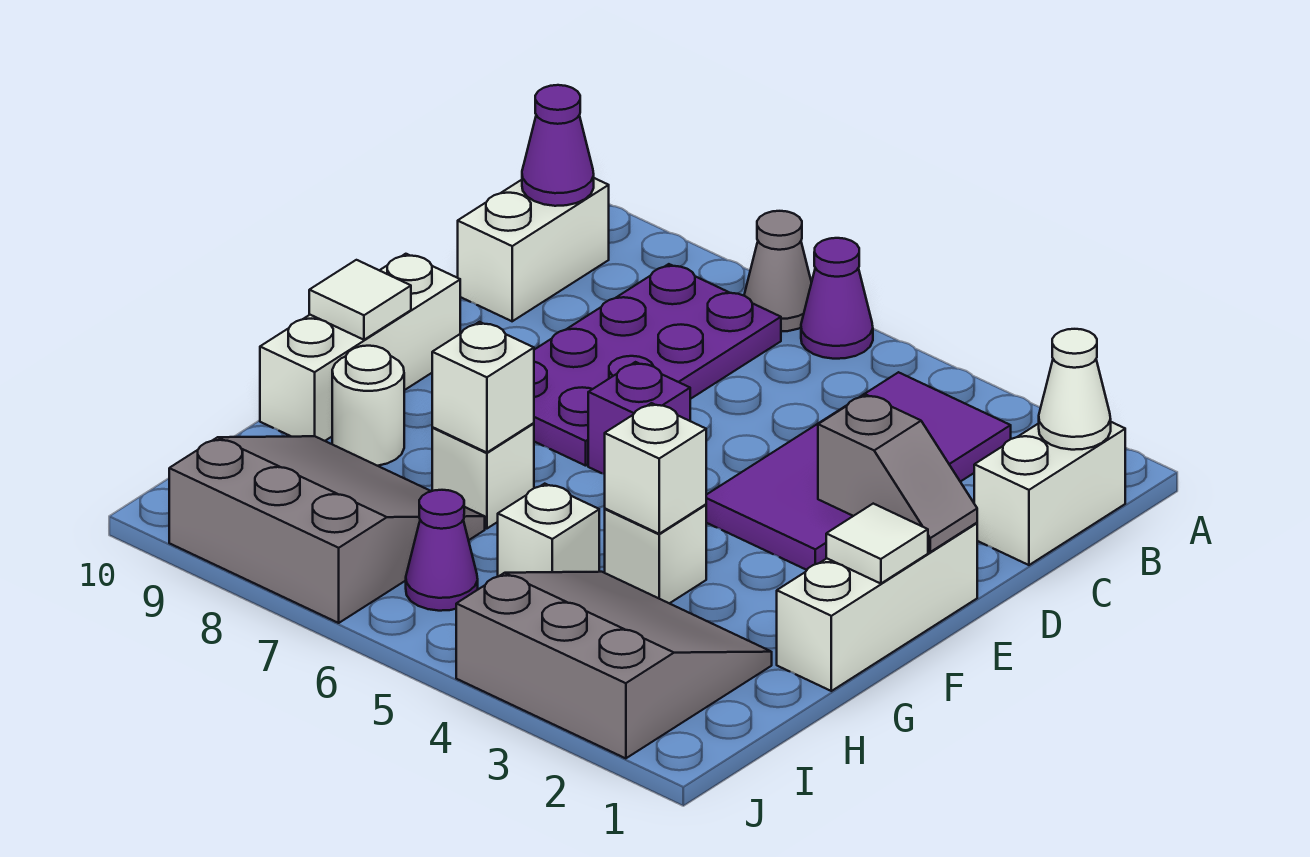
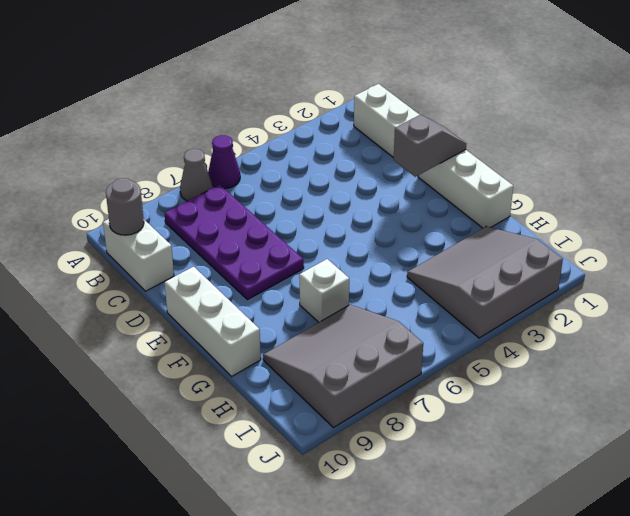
grey round brick B10 level 2 -> purple cone B10 level 2
none -> purple tile B3:E4 level 1
none -> purple brick E6 level 1
none -> white brick G4 level 1

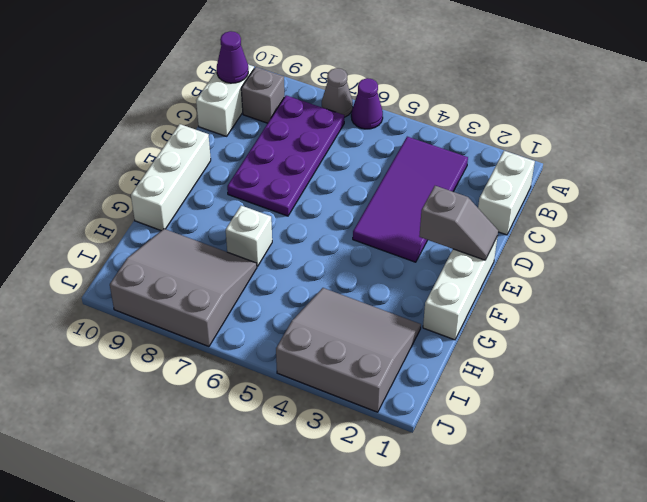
grey brick B9 level 1 -> none
none -> purple brick E6 level 1
none -> white brick G4 level 1
none -> white round brick G9 level 1

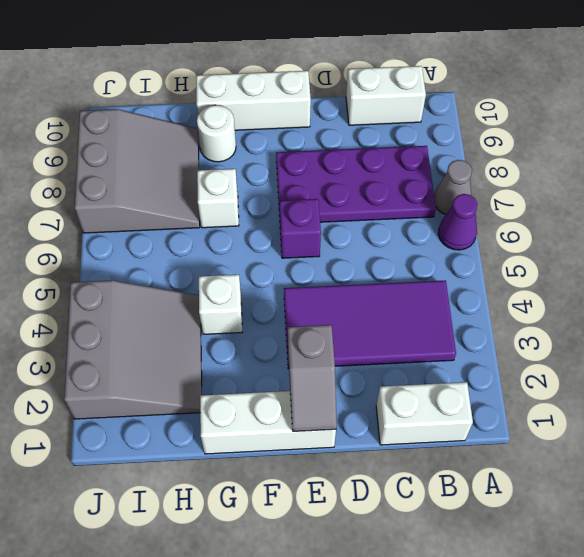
none -> white brick H5 level 1
none -> purple cone I6 level 1
none -> white cone B1 level 2

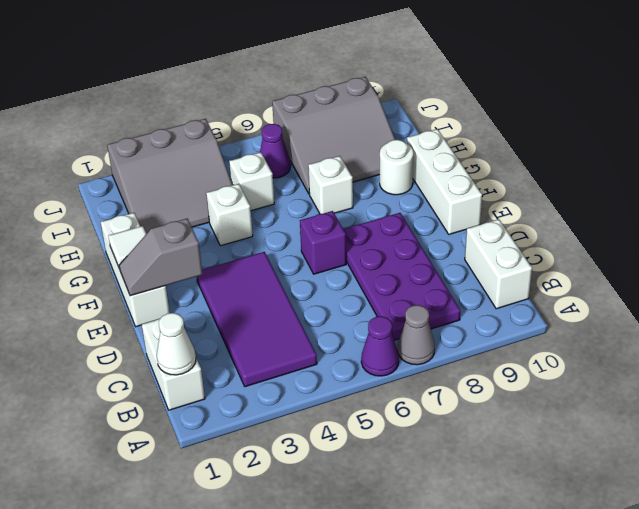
none -> purple cone B10 level 2
none -> white tile F10 level 2
none -> white brick G4 level 2

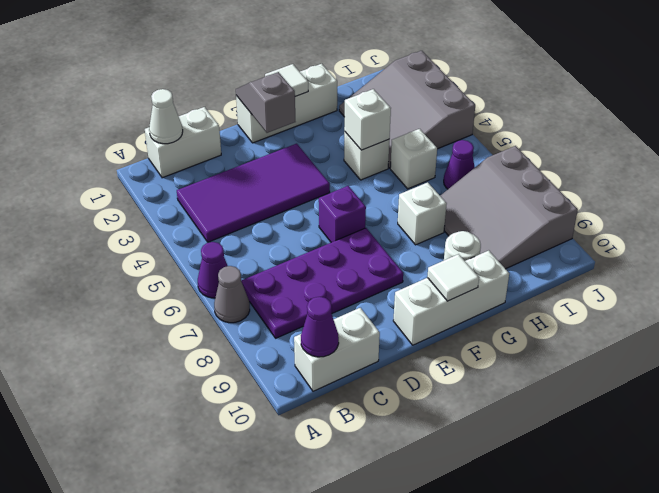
none -> white brick G7 level 2

